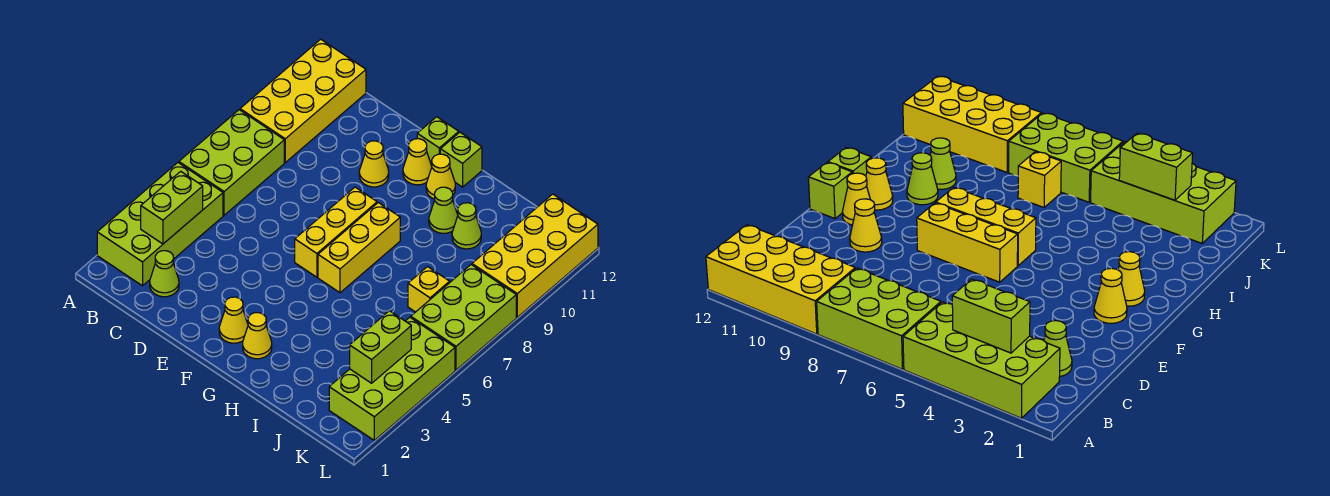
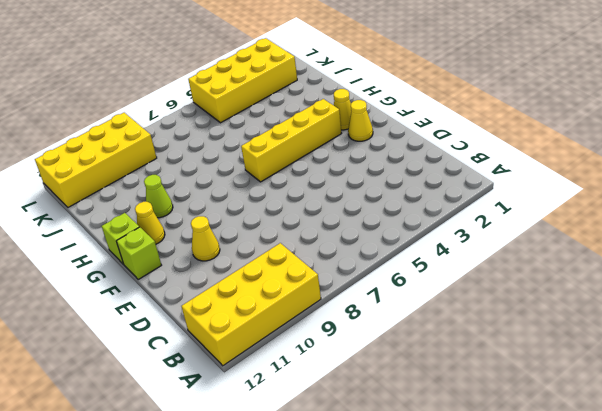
yellow brick G3:G6 level 1 -> yellow brick G6:G8 level 1
yellow brick K2:L5 level 1 -> lime brick K2:L5 level 1
none -> lime brick A2:B5 level 1
none -> lime brick A6:B8 level 1
none -> lime cone C2 level 1

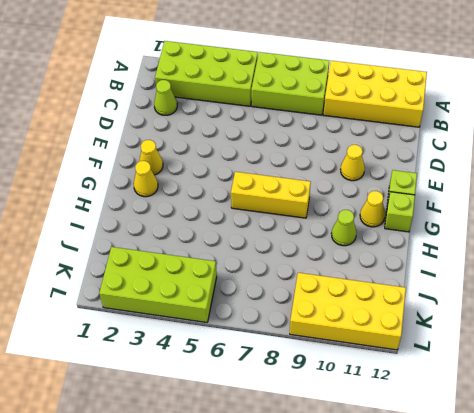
none -> yellow brick F6:F8 level 1
none -> yellow cone F11 level 1
none -> lime cone I10 level 1

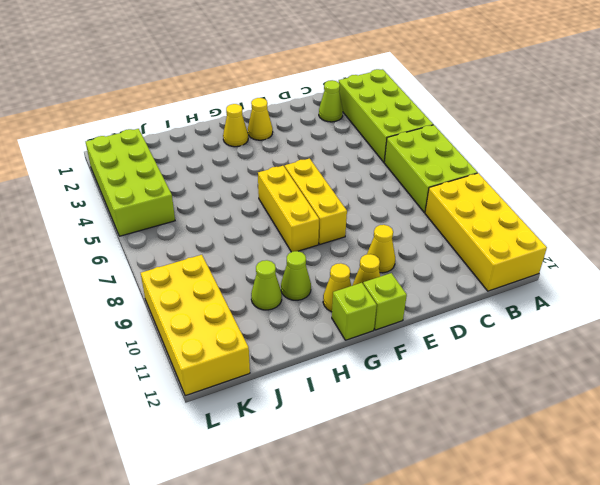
none -> yellow brick J7 level 1
none -> lime brick K6:L8 level 1
none -> lime brick B3:B4 level 2

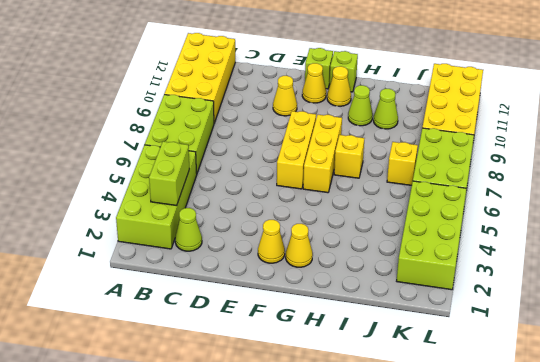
yellow brick H7 level 1 -> none
none -> lime brick K3:K4 level 2

